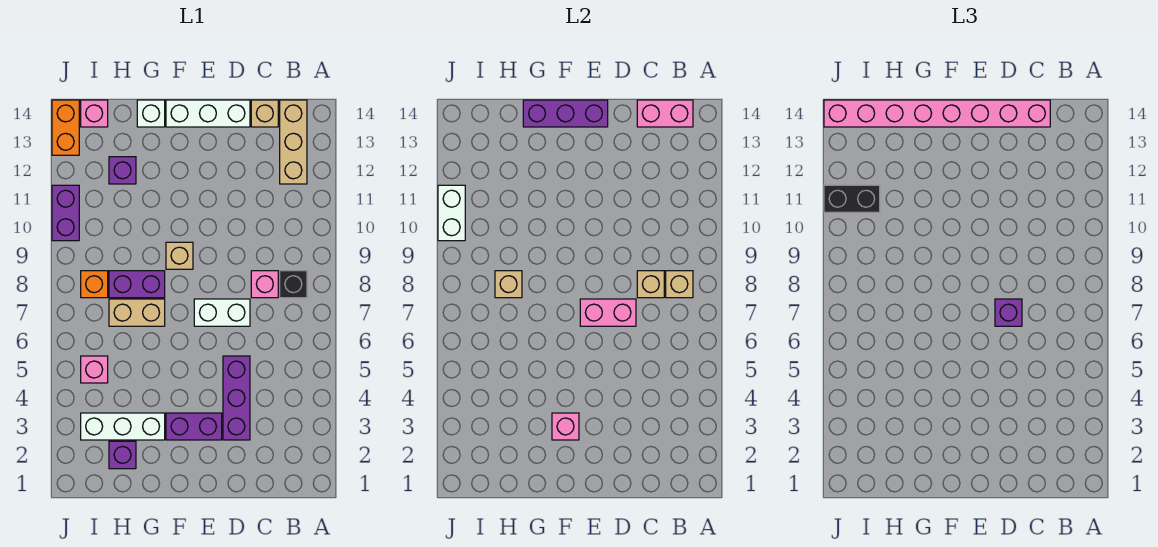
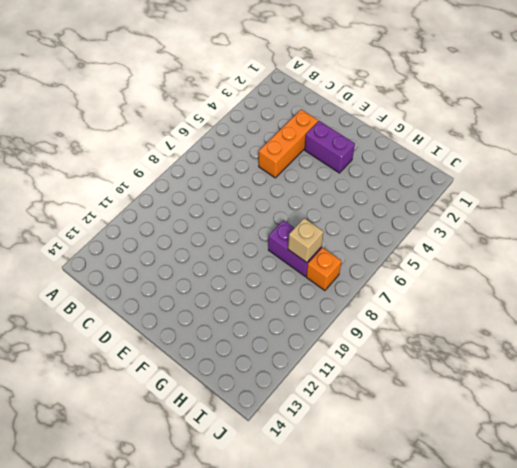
orange brick D3:D5 level 1 -> purple brick D3:D5 level 1
none -> black brick B8 level 1
none -> tan brick B12:B14 level 1
none -> pink brick C8 level 1
none -> tan brick C14 level 1

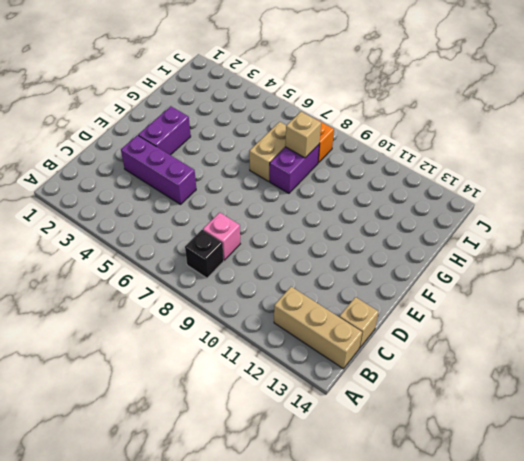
none -> white brick D7:E7 level 1
none -> white brick D14:F14 level 1
none -> tan brick F9 level 1
none -> white brick G3:I3 level 1

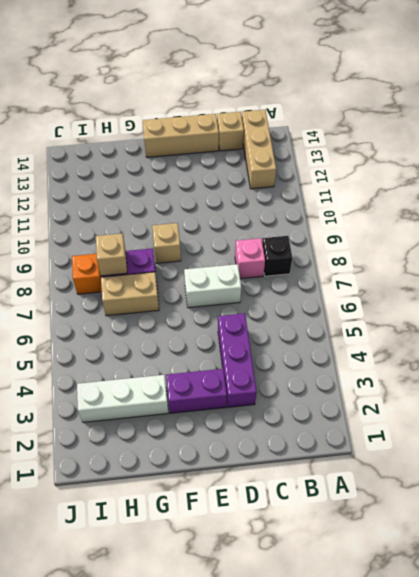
tan brick D14:F14 level 1 -> white brick D14:F14 level 1
none -> white brick G14 level 1
none -> purple brick H2 level 1
none -> purple brick H12 level 1
none -> pink brick I5 level 1

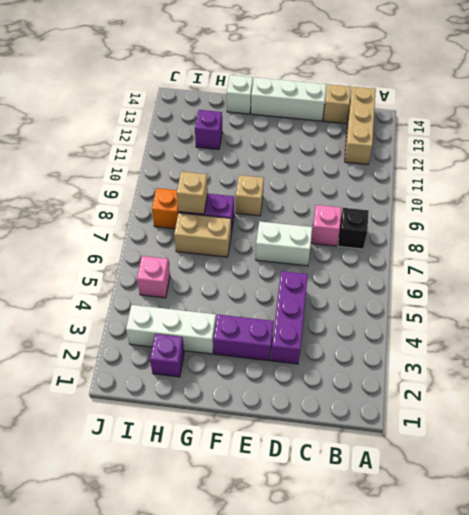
none -> pink brick I14 level 1
none -> purple brick J10:J11 level 1
none -> orange brick J13:J14 level 1
none -> tan brick B8 level 2

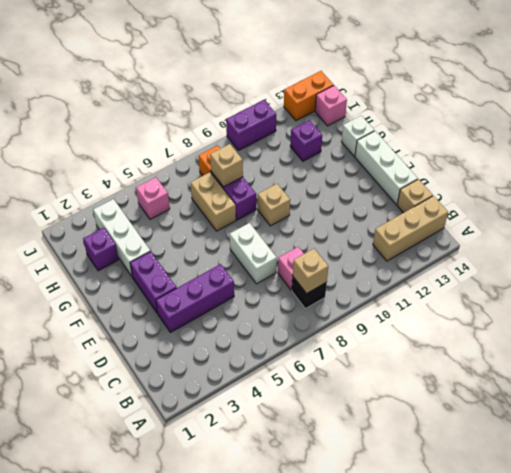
none -> pink brick B14:C14 level 2
none -> tan brick C8 level 2
none -> pink brick D7:E7 level 2
none -> purple brick E14:G14 level 2

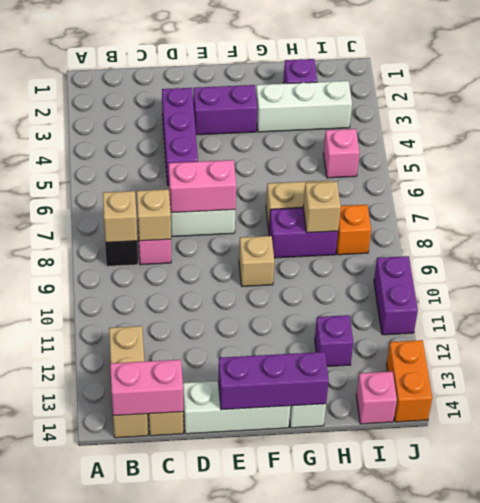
none -> pink brick F3 level 2
none -> white brick J10:J11 level 2
none -> pink brick C14:J14 level 3
none -> purple brick D7 level 3

